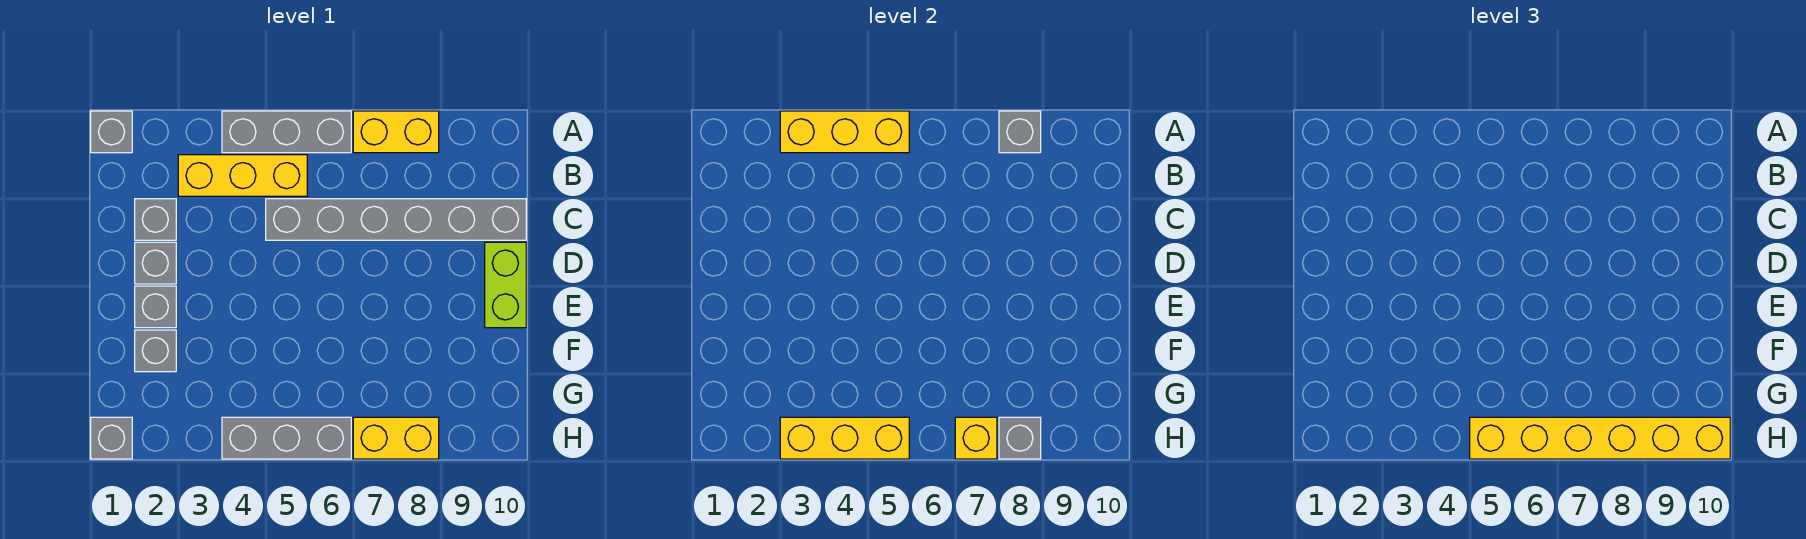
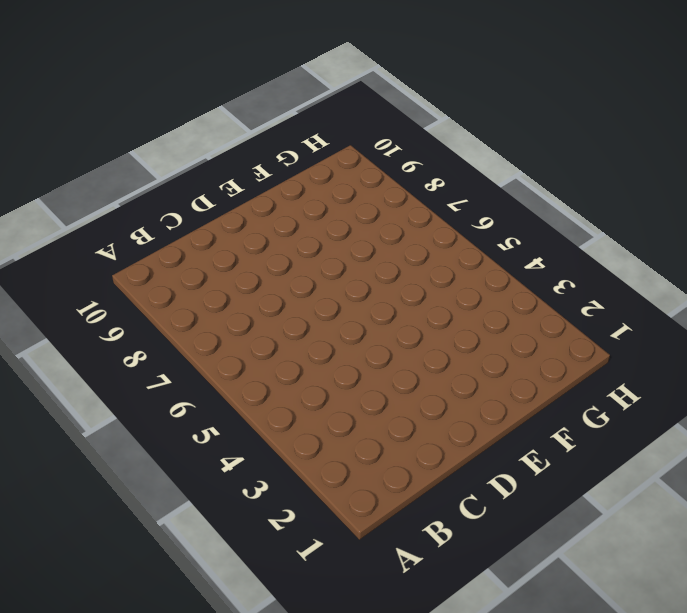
none -> grey brick A1 level 1
none -> grey brick A4:A6 level 1
none -> yellow brick A7:A8 level 1

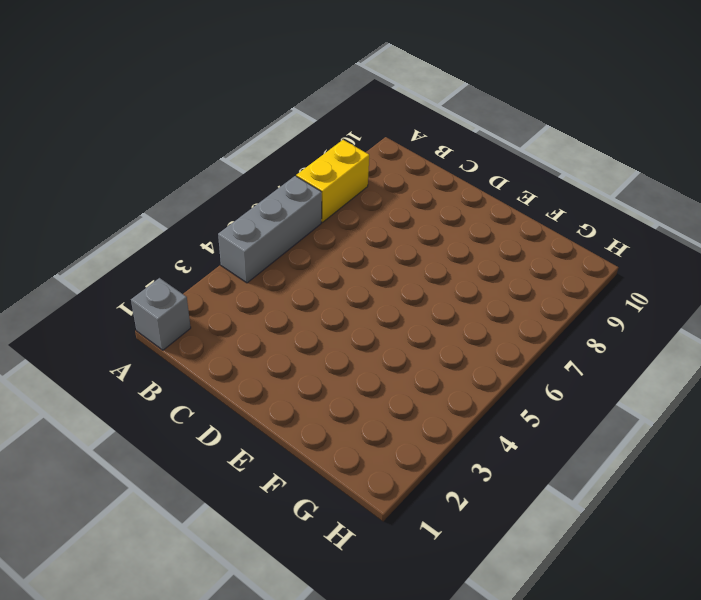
none -> yellow brick B3:B5 level 1
none -> grey brick C2 level 1
none -> grey brick C5:C10 level 1

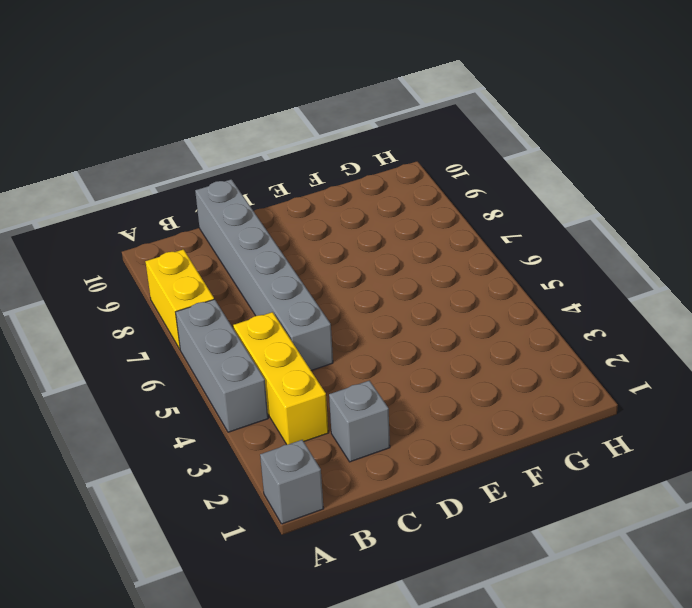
none -> grey brick D2 level 1
none -> lime brick D10:E10 level 1
none -> grey brick E2 level 1

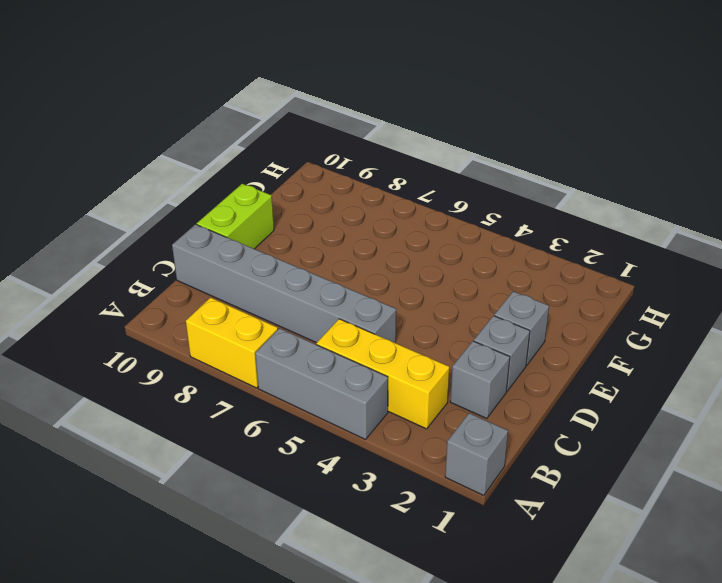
none -> grey brick F2 level 1
none -> grey brick H1 level 1
none -> grey brick H4:H6 level 1

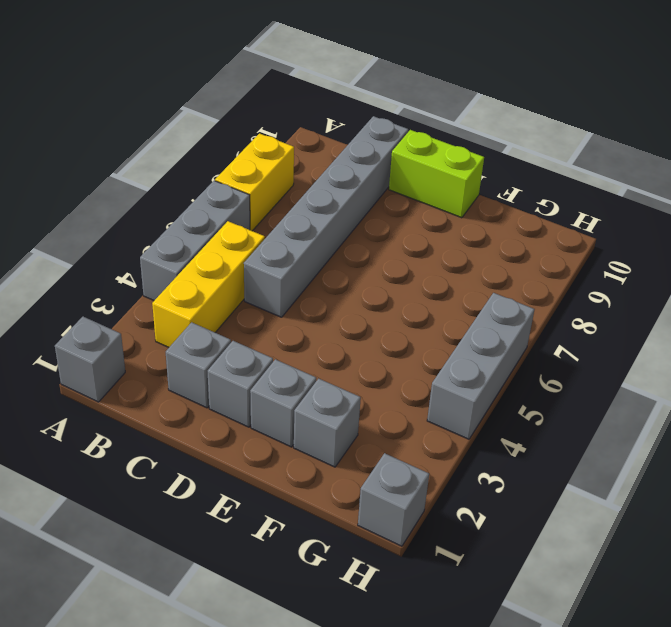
none -> yellow brick H7:H8 level 1
none -> yellow brick A3:A5 level 2
none -> grey brick A8 level 2

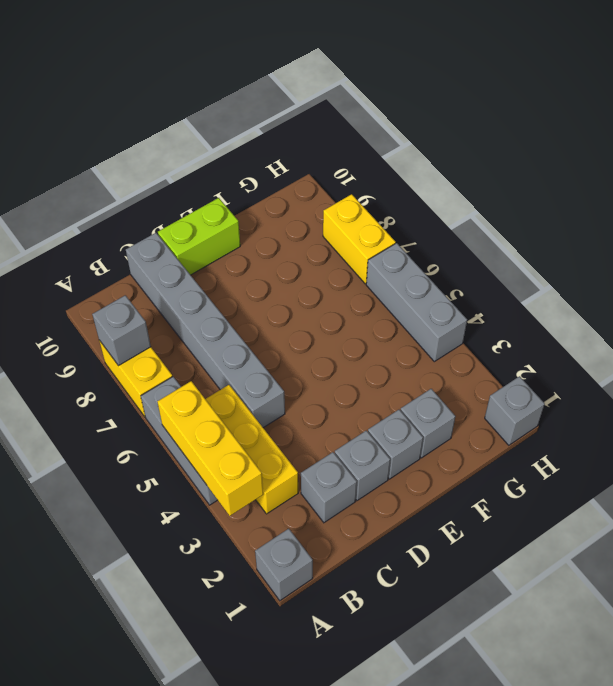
none -> yellow brick H3:H5 level 2
none -> yellow brick H7 level 2
none -> grey brick H8 level 2

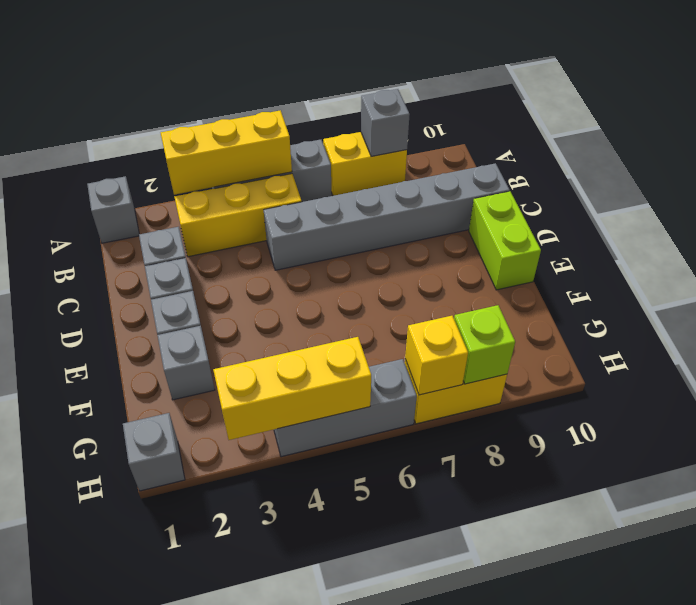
lime brick H8 level 2 -> grey brick H8 level 2
none -> yellow brick H5:H10 level 3

